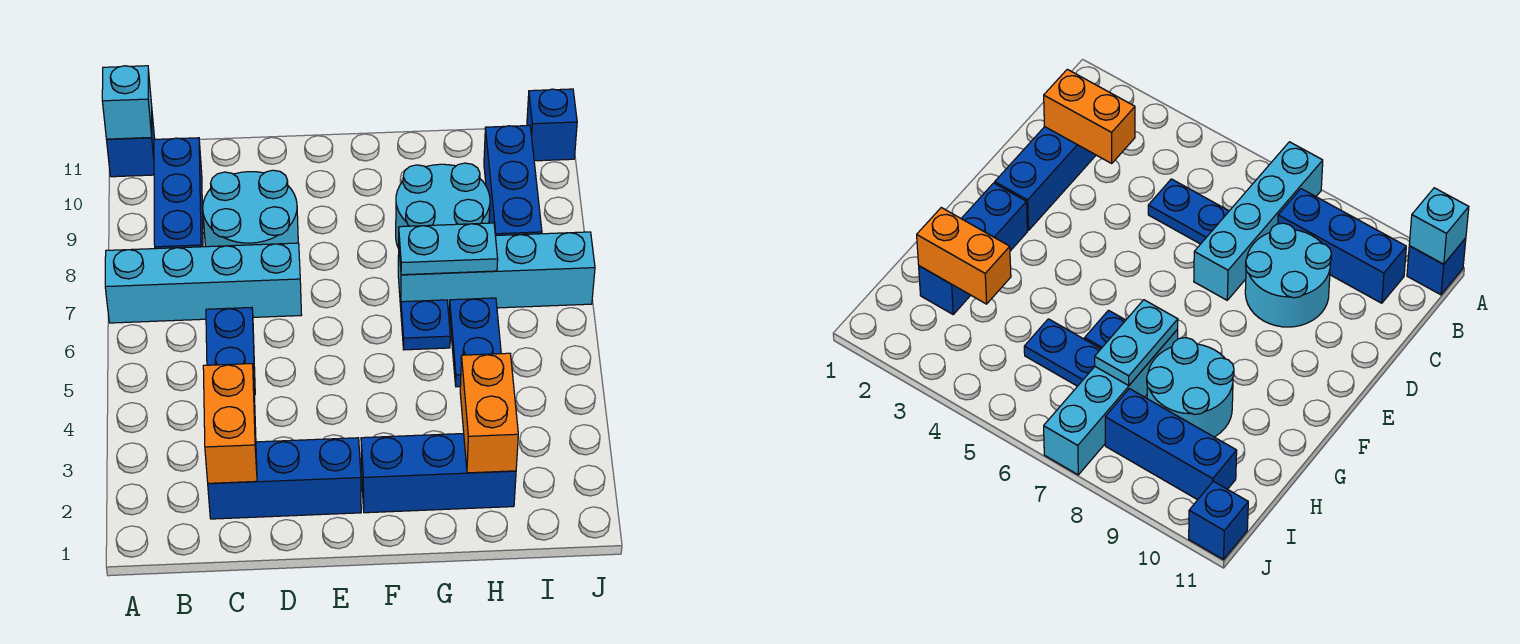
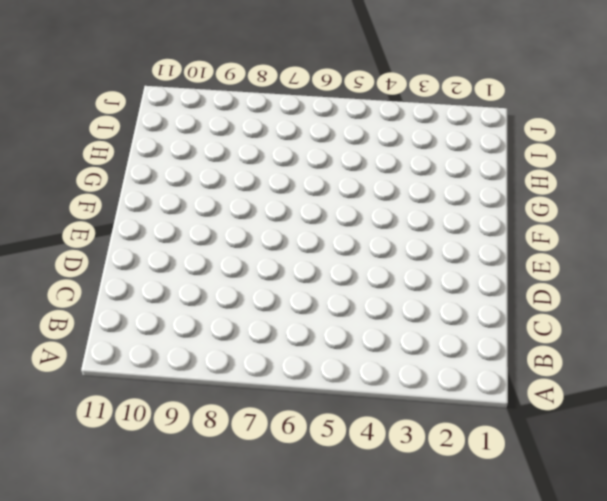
none -> cyan brick A7:D7 level 1
none -> blue brick A11 level 1
none -> blue brick B8:B10 level 1

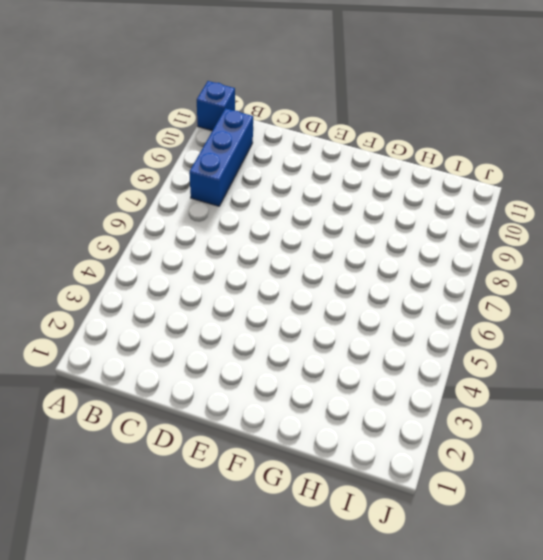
none -> cyan brick A7:D7 level 1
none -> blue brick C2:E2 level 1
none -> blue plate C5:C6 level 1

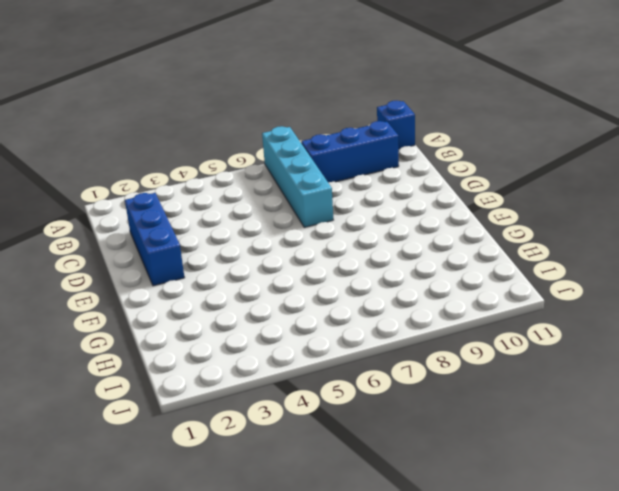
none -> blue plate C5:C6 level 1
none -> cyan round brick C8:D9 level 1
none -> blue brick F2:H2 level 1

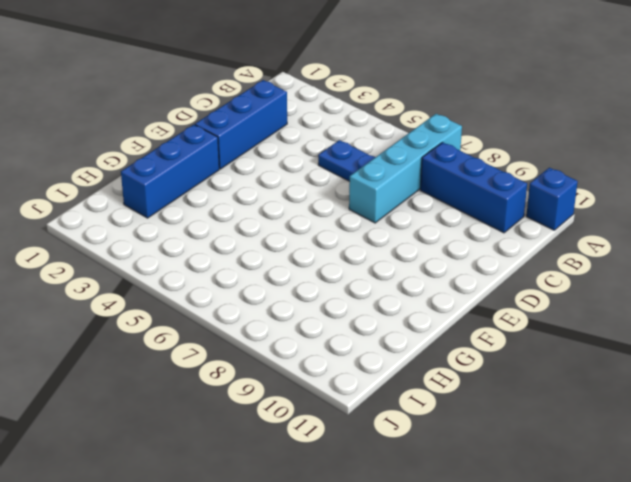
none -> cyan round brick C8:D9 level 1
none -> blue plate G6 level 1
none -> cyan brick G7:J7 level 1

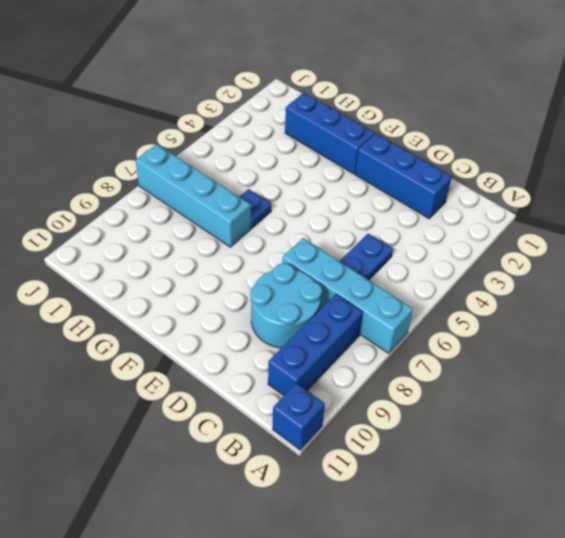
none -> cyan round brick G8:H9 level 1
none -> blue plate H5:H6 level 1
none -> blue brick I8:I10 level 1

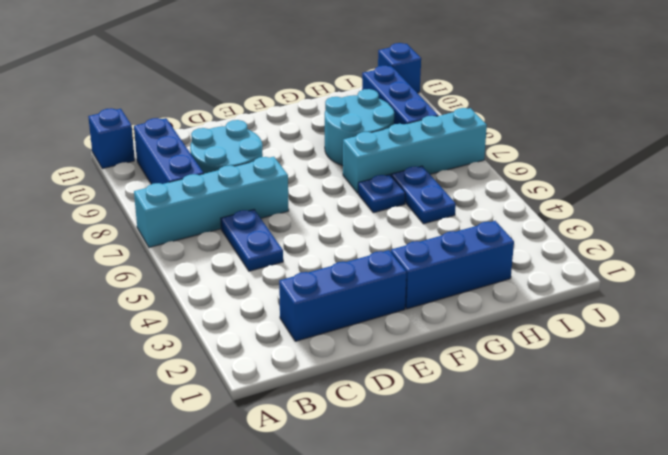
none -> cyan brick A11 level 2
none -> orange brick C2:C3 level 2
none -> cyan plate G7:H7 level 2

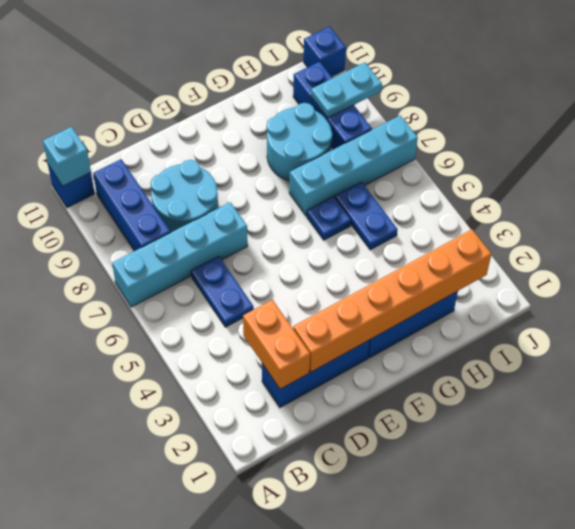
orange brick D2:I2 level 2 -> orange brick H2:H3 level 2
cyan plate I9:J9 level 2 -> cyan plate G7:H7 level 2

